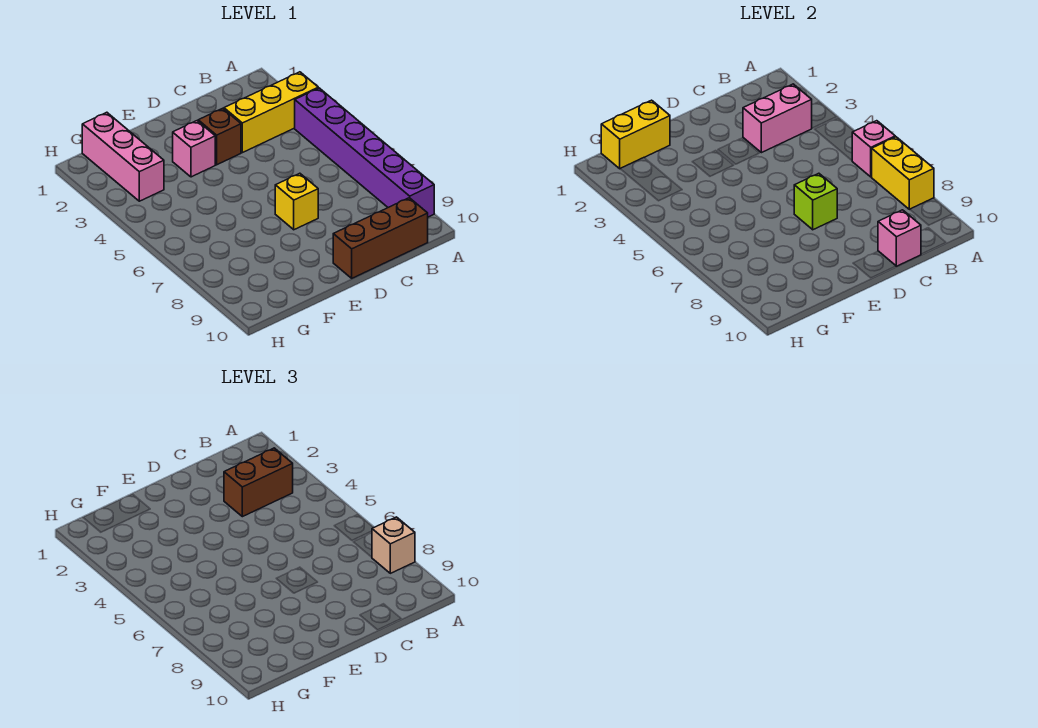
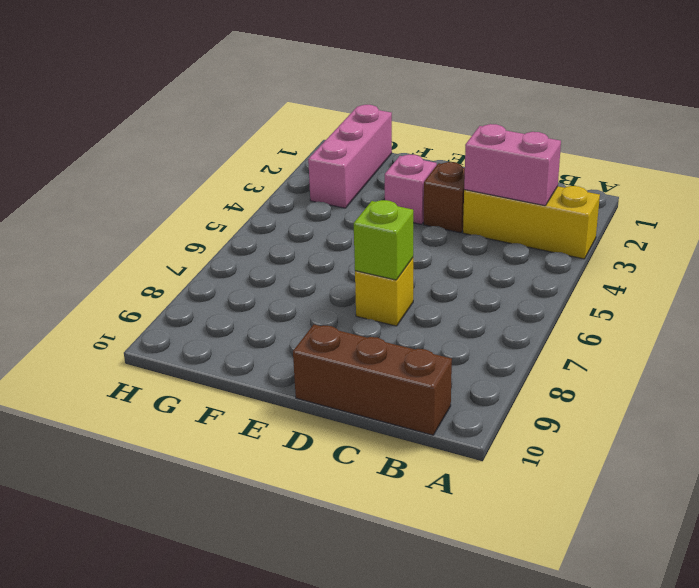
none -> purple brick A4:A9 level 1
none -> pink brick A6 level 2
none -> yellow brick A7:A8 level 2

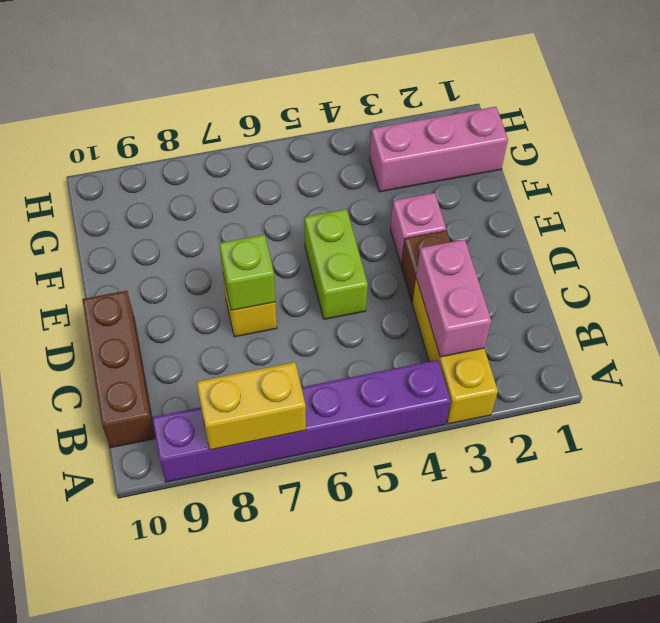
lime brick D5:E5 level 1 -> none
none -> pink brick A6 level 2
none -> pink brick C10 level 2
none -> yellow brick F1:G1 level 2

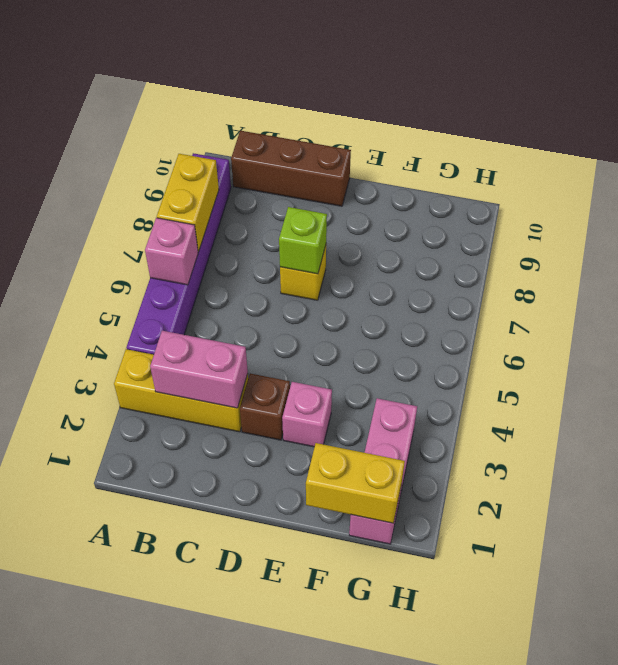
none -> pink brick C10 level 2
none -> tan brick A8 level 3
none -> brown brick B3:C3 level 3

